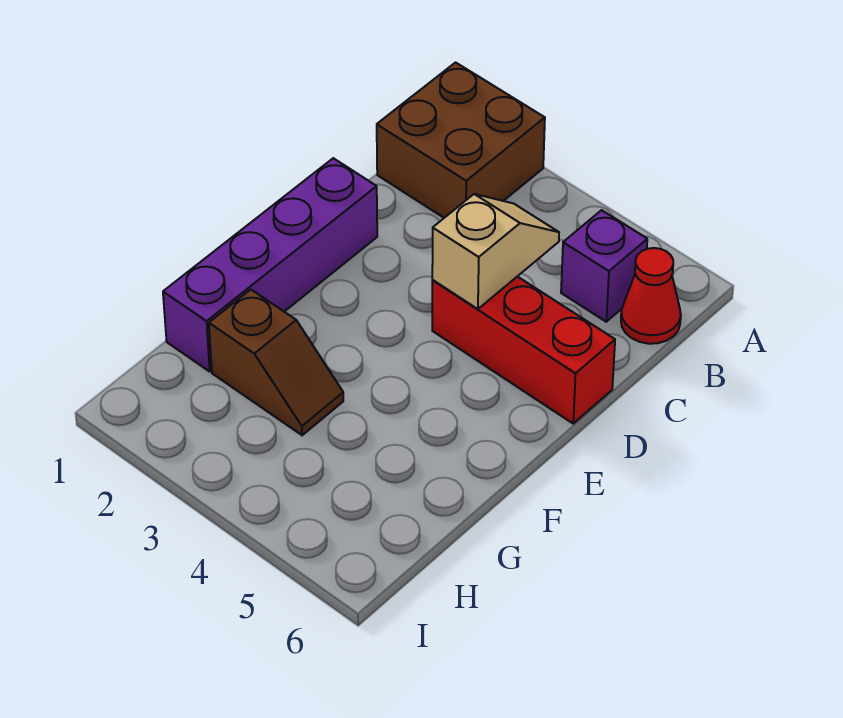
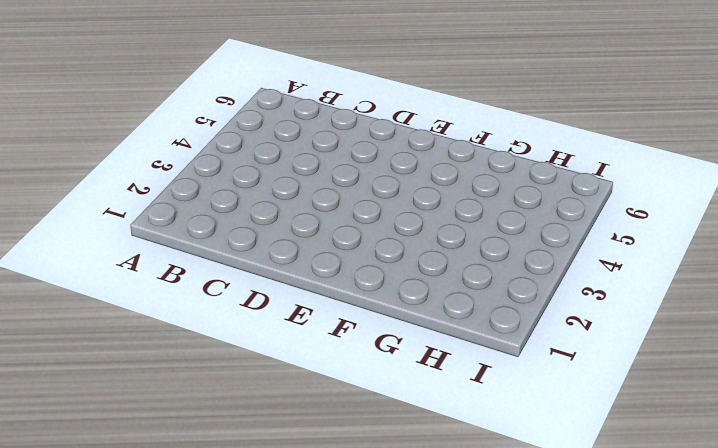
none -> brown brick A1:B2 level 1
none -> purple brick B5 level 1

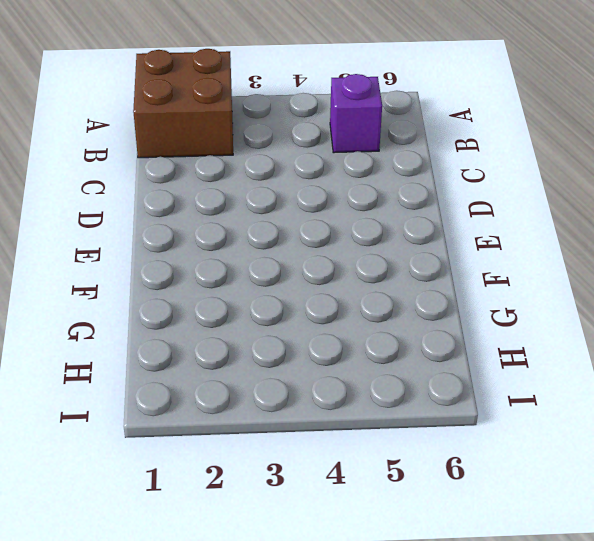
none -> red cone B6 level 1
none -> purple brick D1:G1 level 1

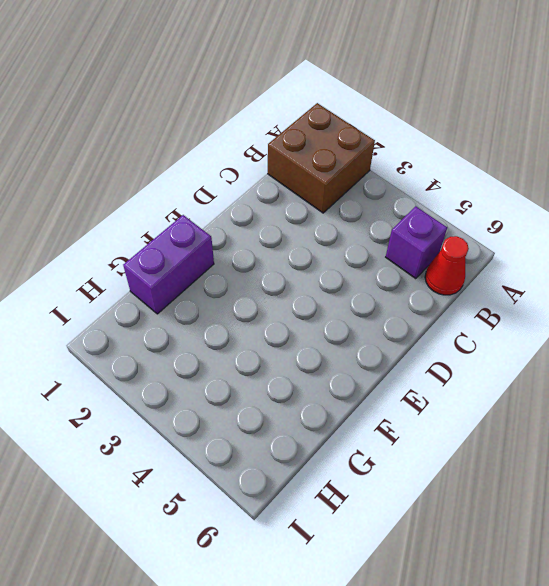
purple brick F1:G1 level 1 -> purple brick D1:G1 level 1
none -> red brick D4:D6 level 1
none -> brown slope G2:G3 level 1 top 2

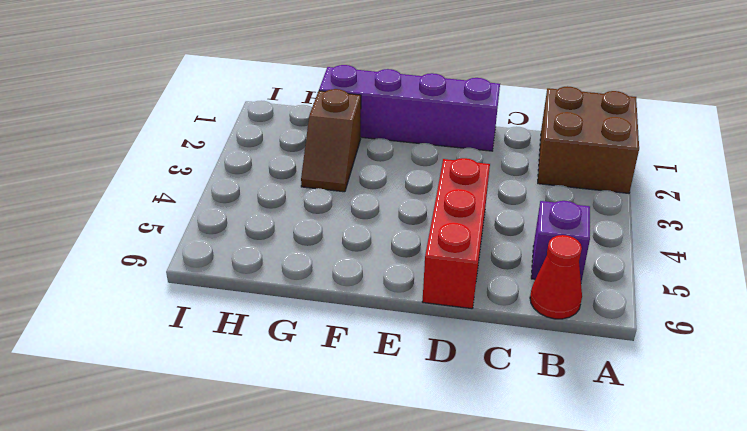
none -> tan slope C4:D4 level 2 top D

